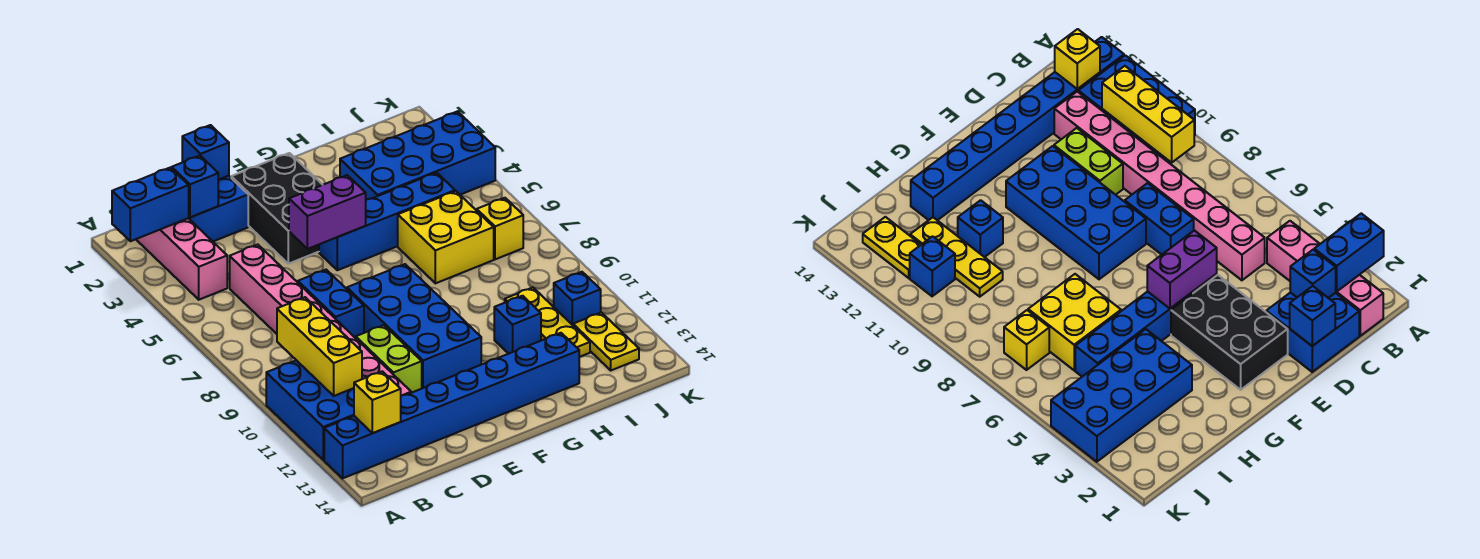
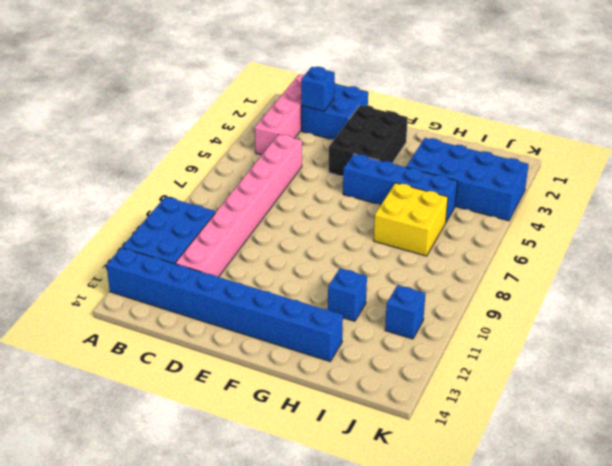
none -> blue brick D7:D8 level 1
none -> lime brick D10:D11 level 1
none -> blue brick E8:F11 level 1

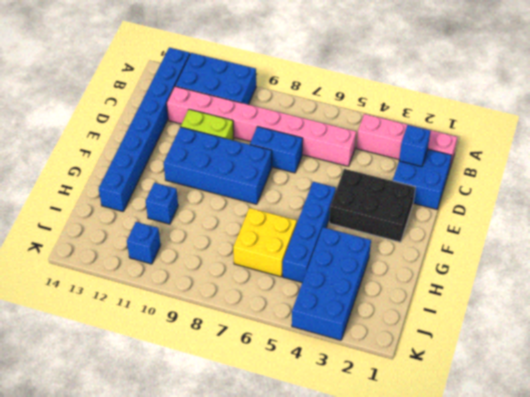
none -> yellow plate I10:I12 level 1
none -> yellow brick J7 level 1
none -> yellow plate J12:J13 level 1

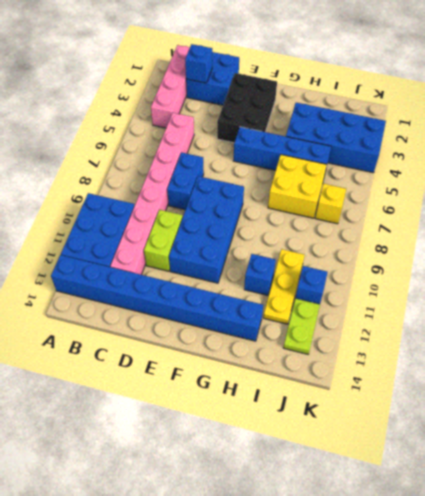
lime plate J12:J13 level 1 -> yellow plate J12:J13 level 1
none -> blue brick A2:B2 level 2
none -> yellow brick B9:B11 level 2
none -> yellow brick B13 level 2

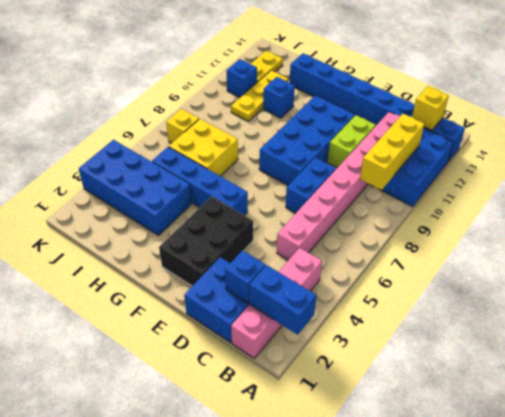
none -> blue brick D1 level 2
none -> purple brick E5:F5 level 2

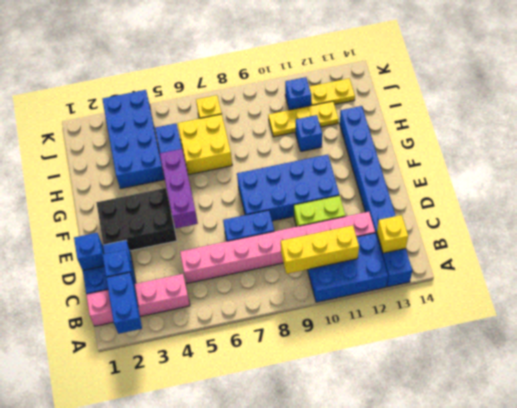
purple brick E5:G5 level 2 -> purple brick E5:F5 level 2

